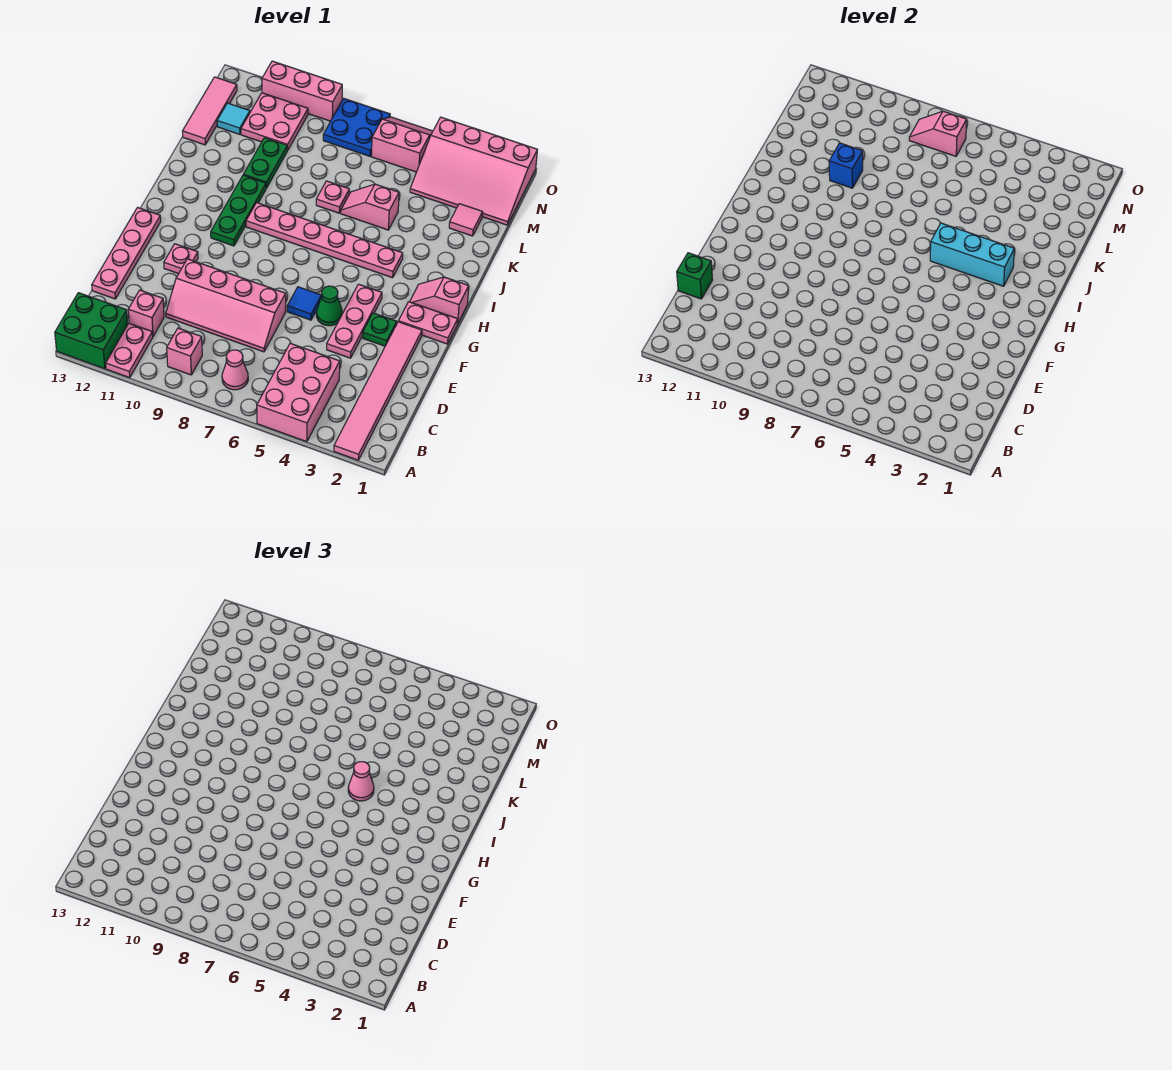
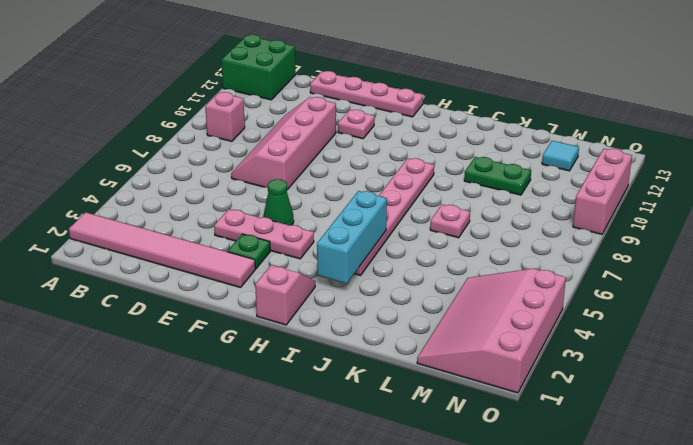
none -> pink brick A4:C5 level 1
none -> pink plate A11:B11 level 1
none -> pink cone B7 level 1
none -> pink brick C11 level 1

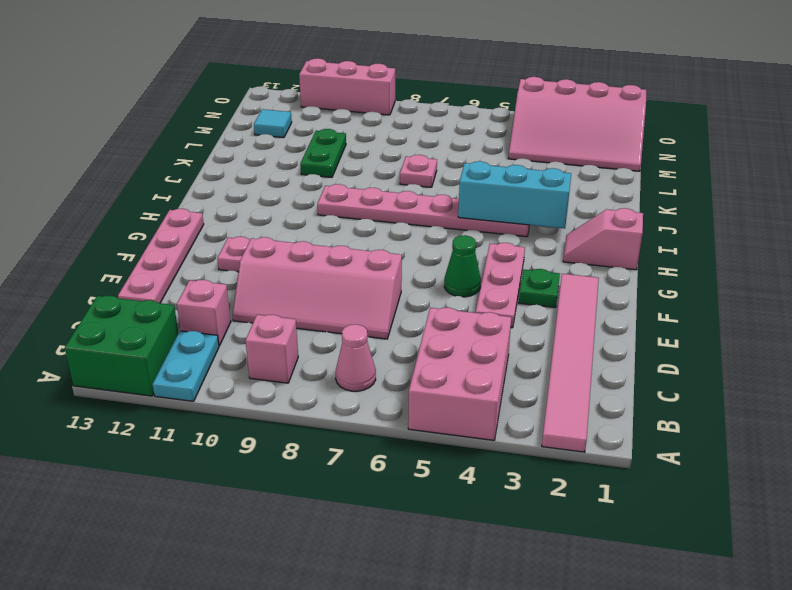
cyan plate A11:B11 level 1 -> pink plate A11:B11 level 1
none -> blue tile F6 level 1
none -> pink plate G1:G2 level 1
none -> green plate H10:J10 level 1
none -> pink slope K5:K6 level 1 top 5

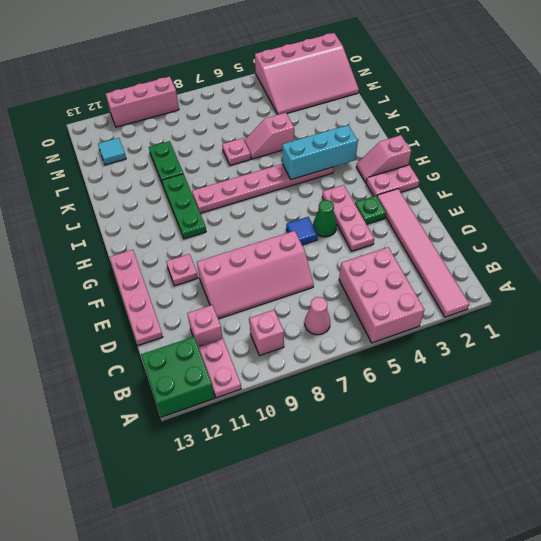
none -> pink tile L2 level 1
none -> pink tile L13:N13 level 1
none -> pink plate M10:N11 level 1
none -> pink slope N5:O6 level 1 top N

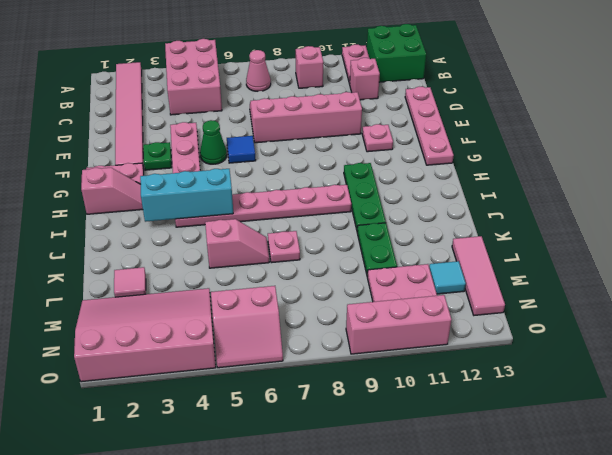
none -> blue plate N7:O8 level 1
none -> green brick D13 level 2
none -> blue brick K10 level 2
none -> pink slope N7:N8 level 2 top 7

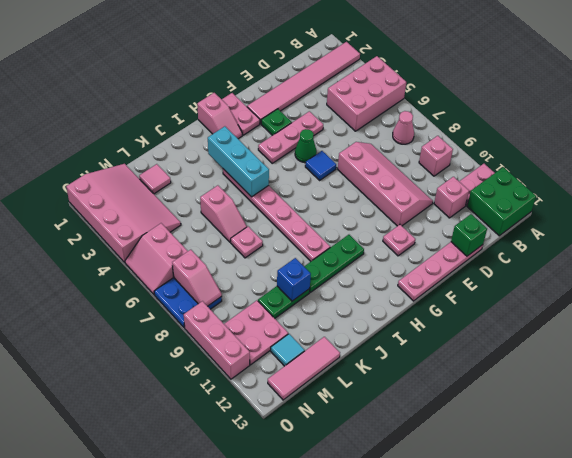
none -> pink cone I5 level 3

